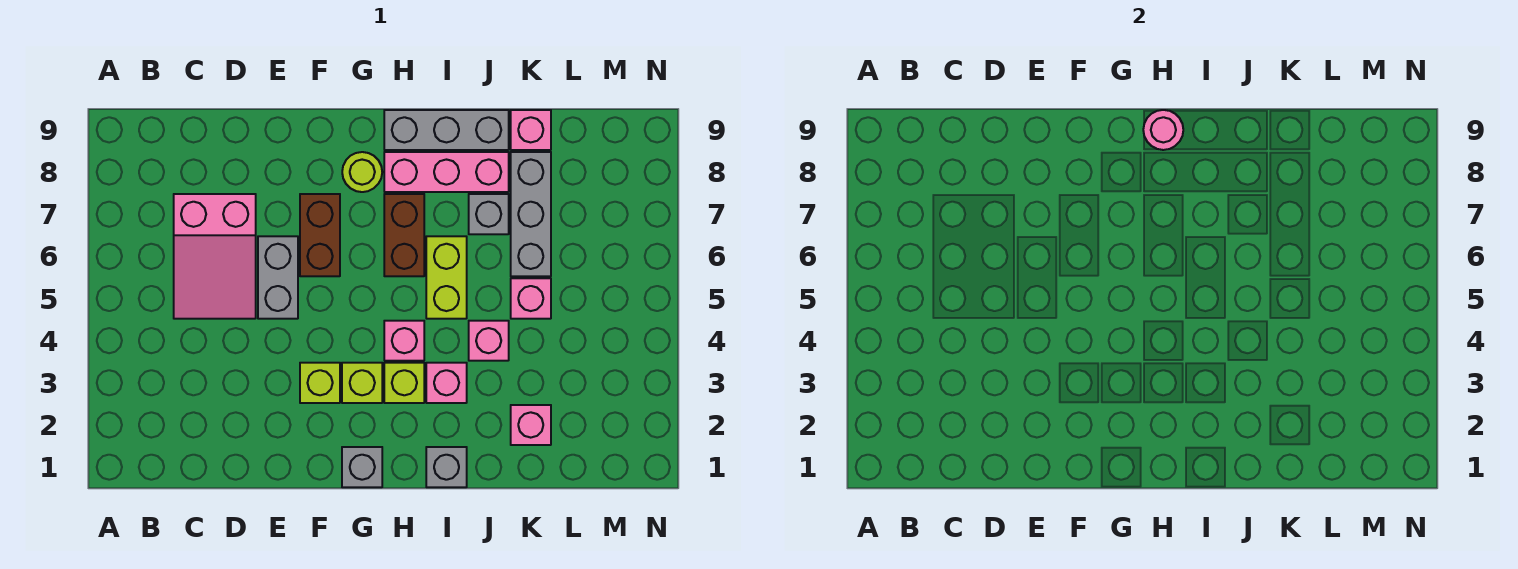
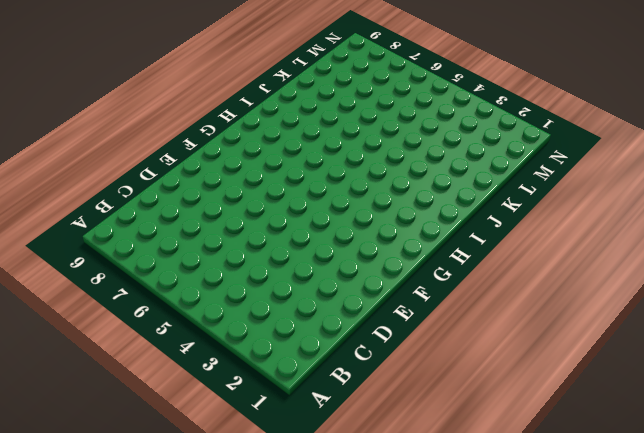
none -> pink slope C5:D7 level 1 top 7
none -> grey brick E5:E6 level 1
none -> lime brick F3 level 1

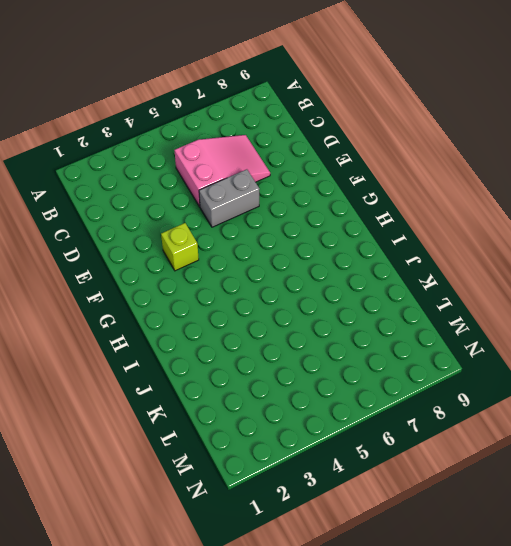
pink slope C5:D7 level 1 top 5 -> pink slope C5:D7 level 1 top 7
none -> brown brick F6:F7 level 1
none -> grey brick G1 level 1
none -> lime brick G3 level 1

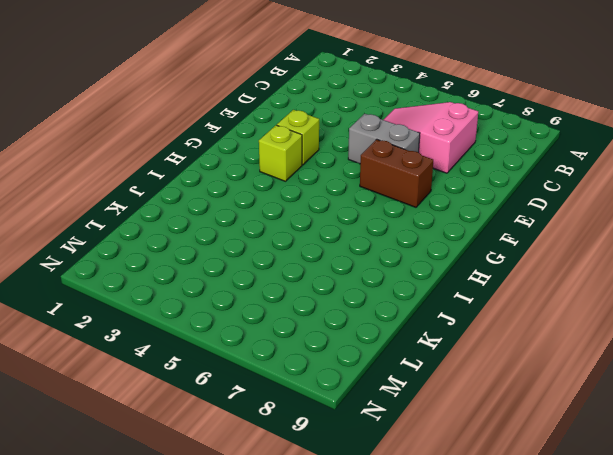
none -> grey brick G1 level 1
none -> lime round brick G8 level 1
none -> lime brick H3 level 1

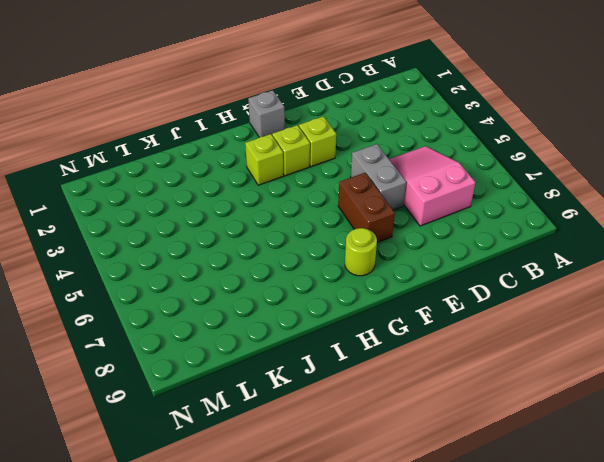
none -> pink brick H4 level 1
none -> brown brick H6:H7 level 1
none -> pink brick H8:J8 level 1

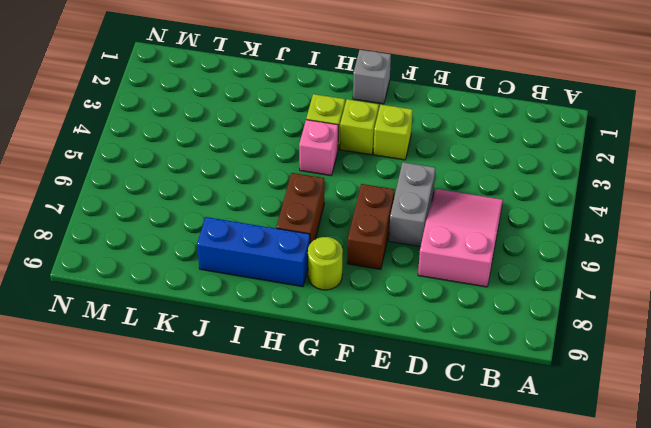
blue brick H8:J8 level 1 -> pink brick H8:J8 level 1
none -> grey brick H9:J9 level 1
none -> grey brick I1 level 1
none -> pink brick I3 level 1

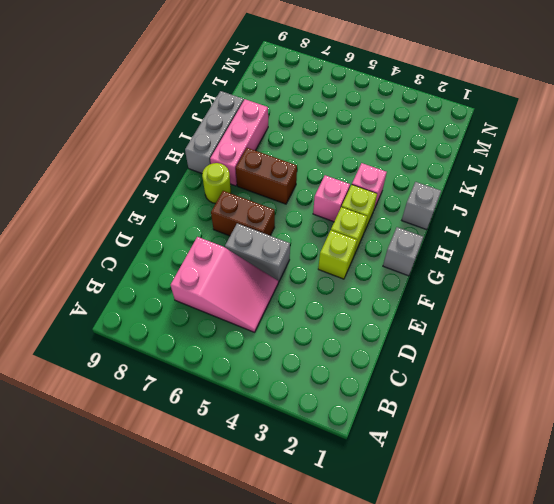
none -> lime brick I5:I6 level 1
none -> pink brick J4 level 1
none -> grey brick J7 level 1

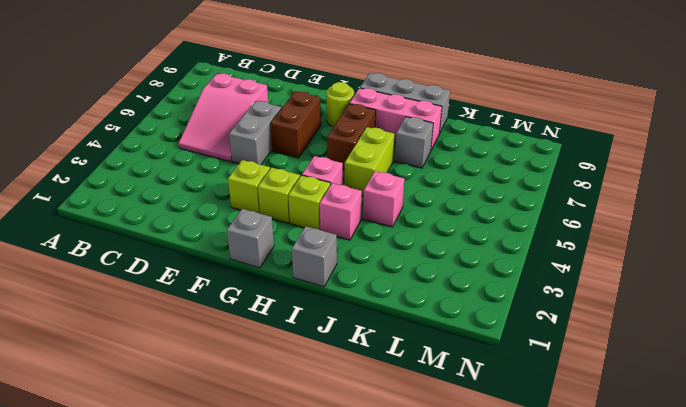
none -> pink brick K2 level 1
none -> pink brick K5 level 1
none -> grey brick K6:K8 level 1

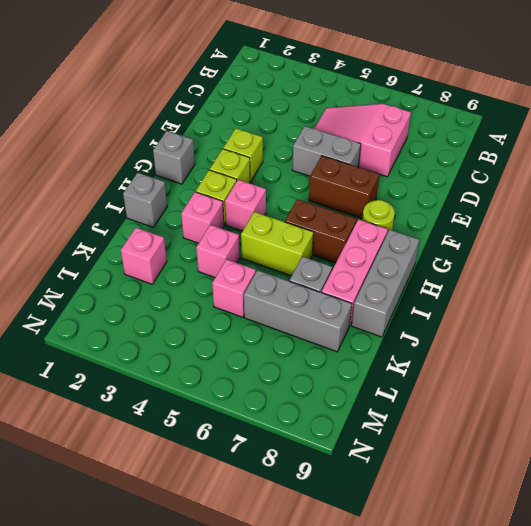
none -> pink brick K9 level 1
none -> pink round brick H9 level 2

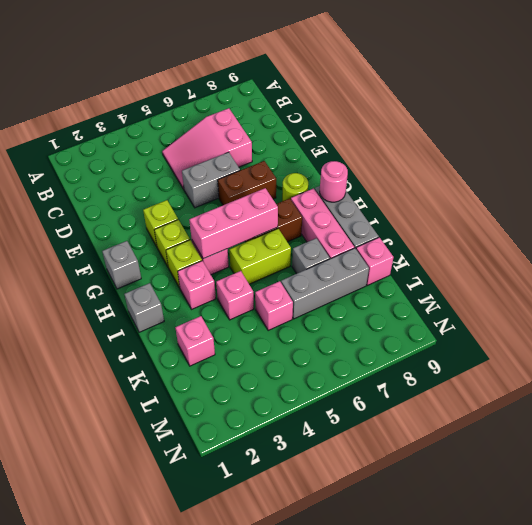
pink brick H4:H6 level 2 -> none

